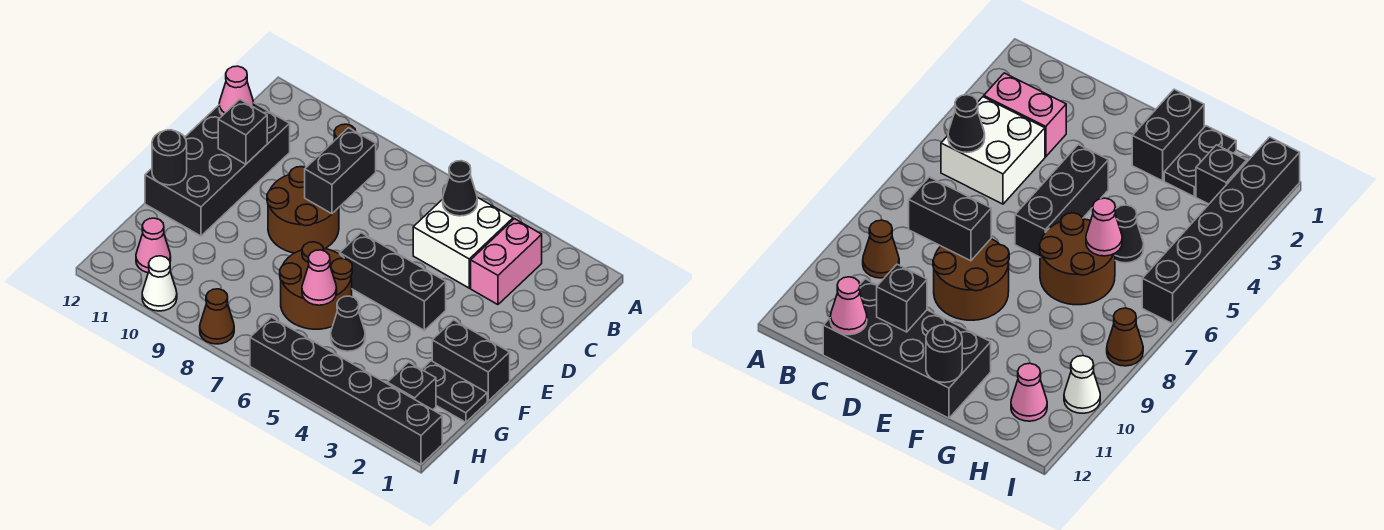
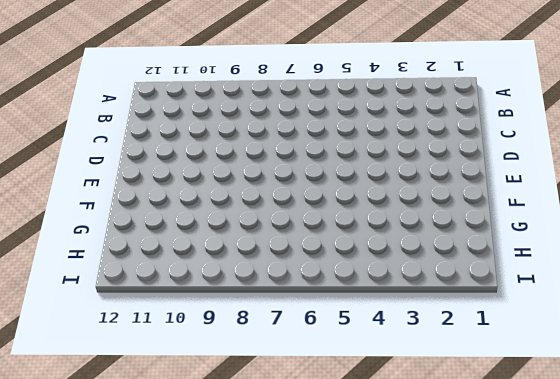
none -> pink brick B3:C3 level 1
none -> white brick B4:C5 level 1
none -> brown cone B9 level 1

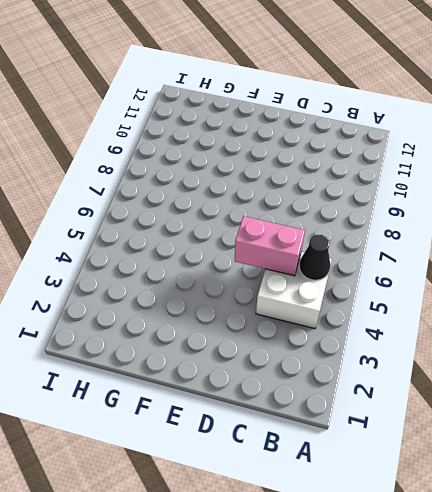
pink brick C5:D5 level 2 -> pink brick B3:C3 level 1
none -> brown cone B9 level 1
none -> black brick C11:F12 level 1
none -> brown round brick D8:E9 level 1

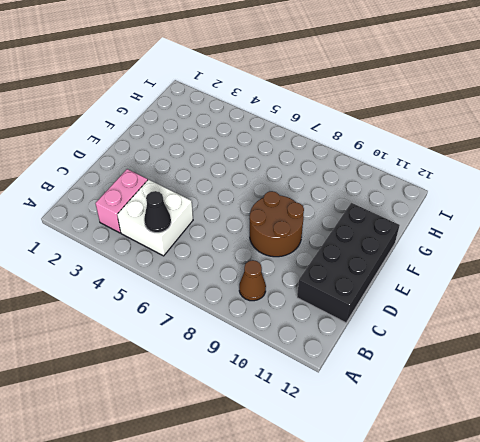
none -> black brick E4:E6 level 1
none -> black brick F1:F2 level 1
none -> brown round brick F6:G7 level 1

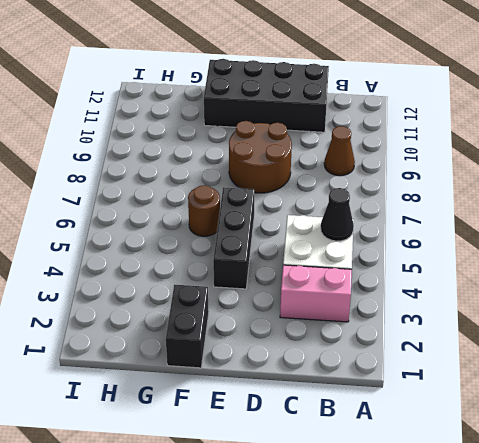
brown round brick F6 level 1 -> brown round brick F6:G7 level 1
none -> black plate G1:G2 level 1
none -> black cone G5 level 1
none -> black brick H2 level 1

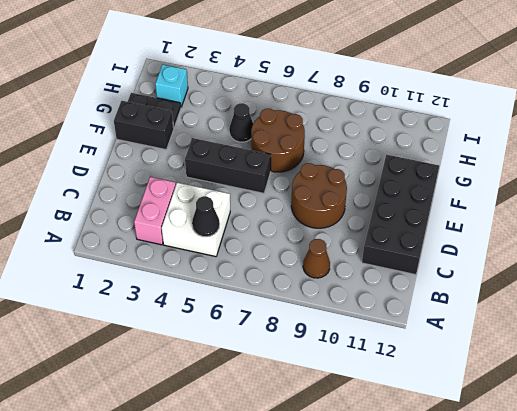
cyan brick H2 level 1 -> black brick H2 level 1
none -> pink cone H11 level 1
none -> black brick I1:I6 level 1
none -> brown cone I8 level 1

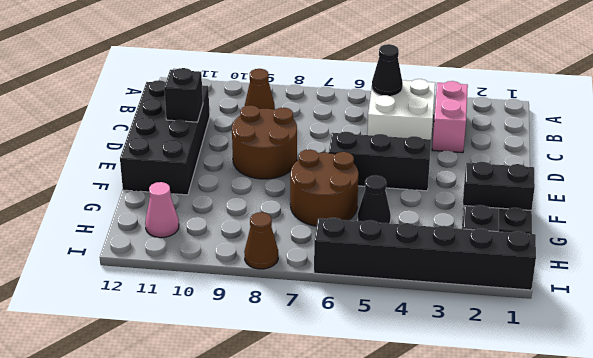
none -> white cone I10 level 1
none -> black brick C8:D8 level 2
none -> pink cone C12 level 2

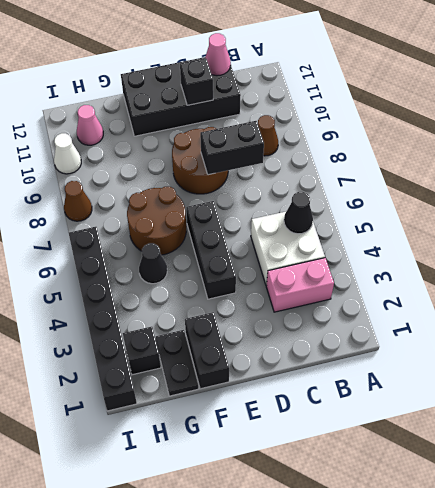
none -> black round brick F12 level 2
none -> pink cone G6 level 2

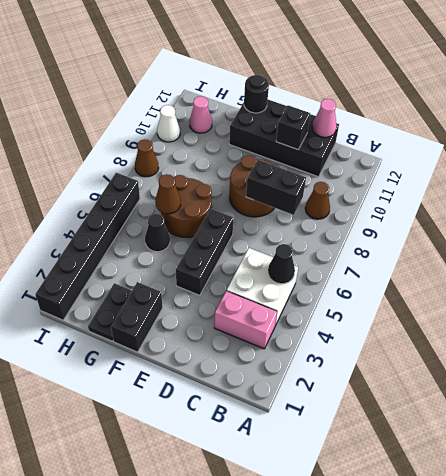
brown cone G6 level 2 -> pink cone G6 level 2
none -> black brick H2 level 1

